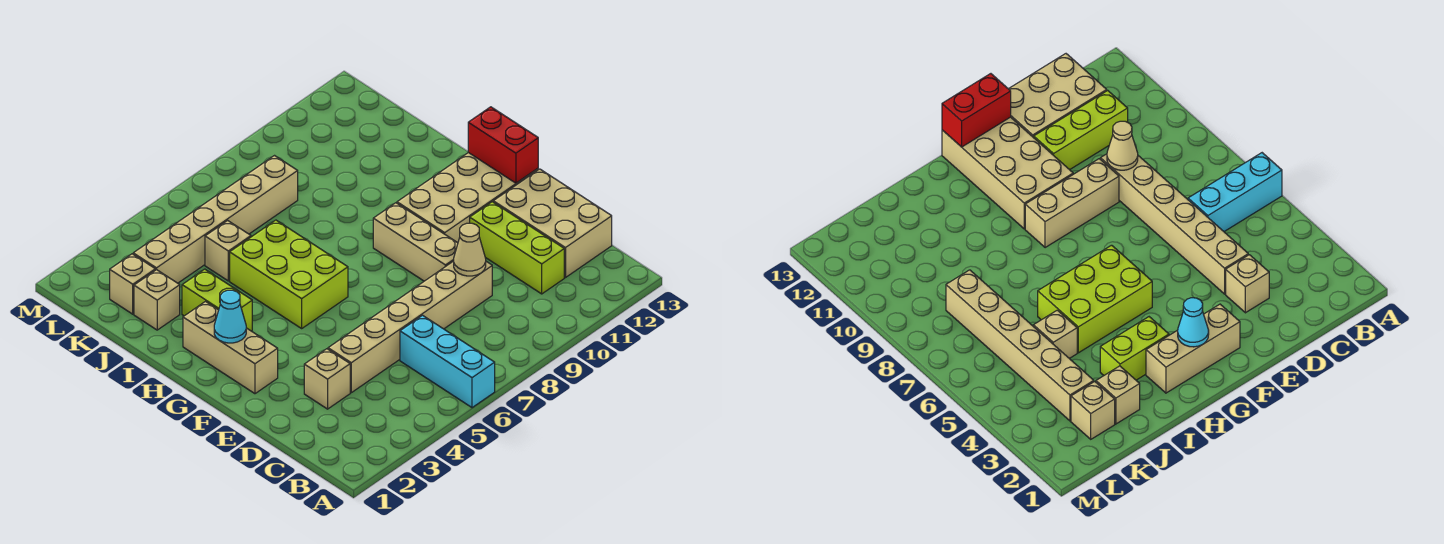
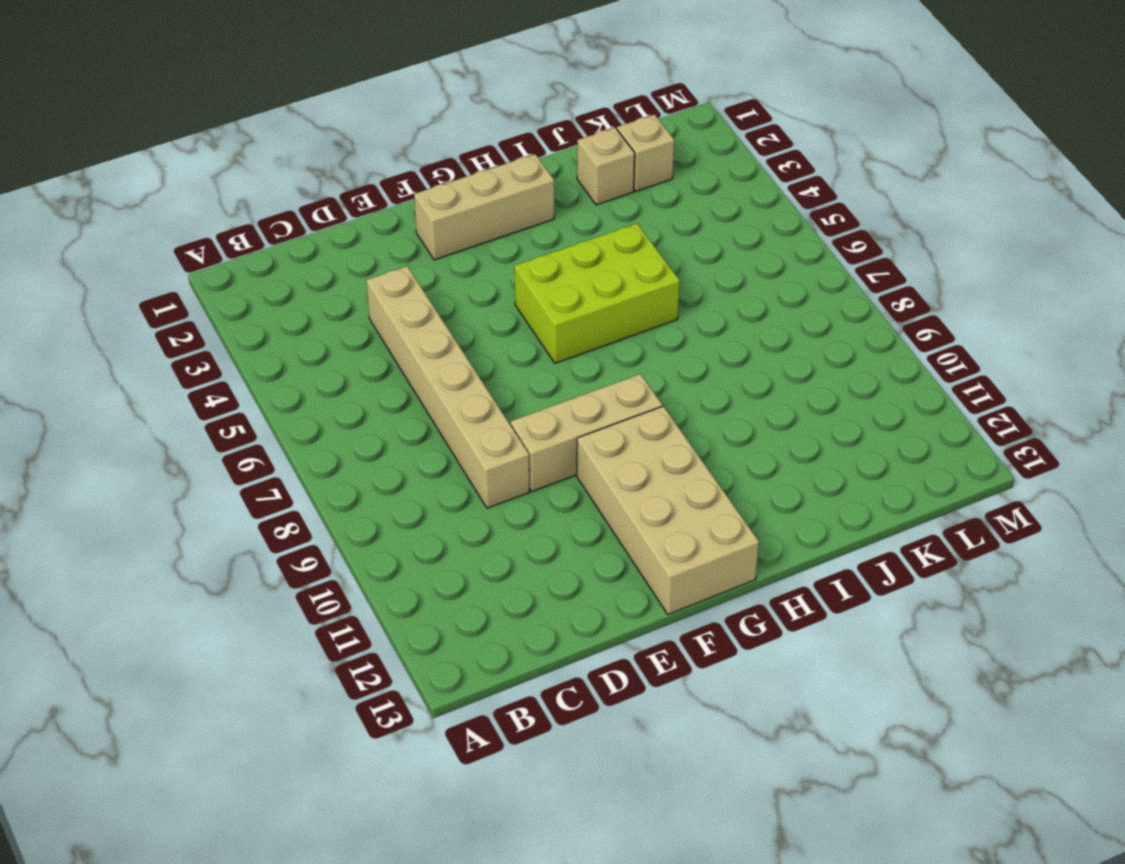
none -> cyan brick A6:C6 level 1
none -> lime brick C11:E11 level 1
none -> tan brick C12:E13 level 1

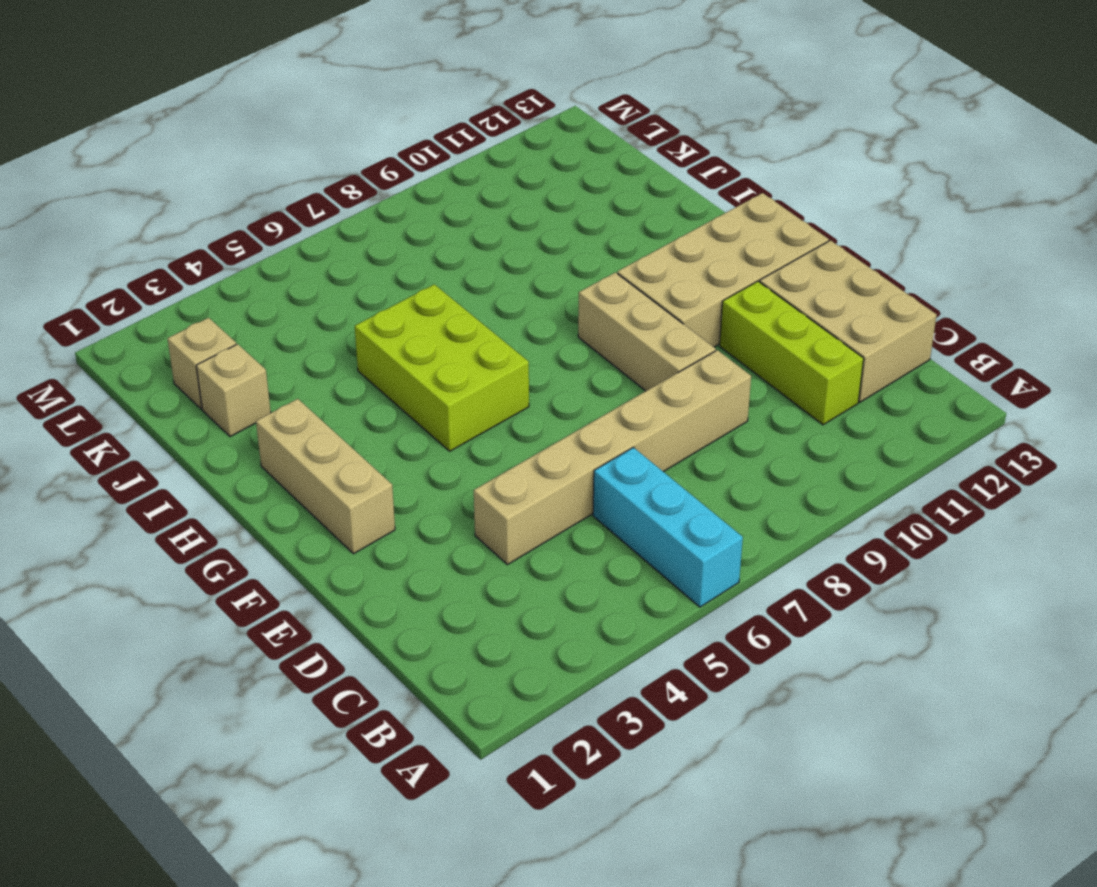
none -> tan brick D3 level 1
none -> lime brick H3:I3 level 1
none -> tan brick J5 level 1

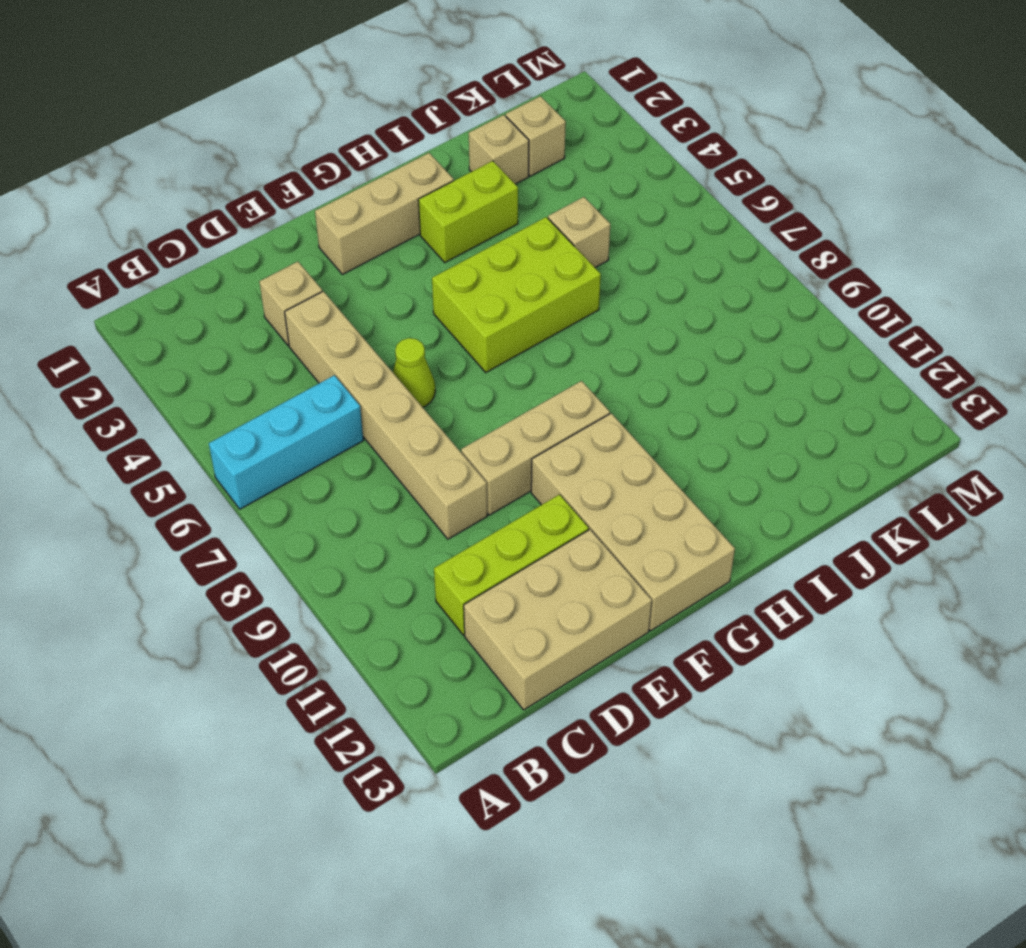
lime cone E6 level 1 -> none
none -> tan brick K3:K8 level 1
none -> tan cone D9 level 2
none -> red brick F13:G13 level 2

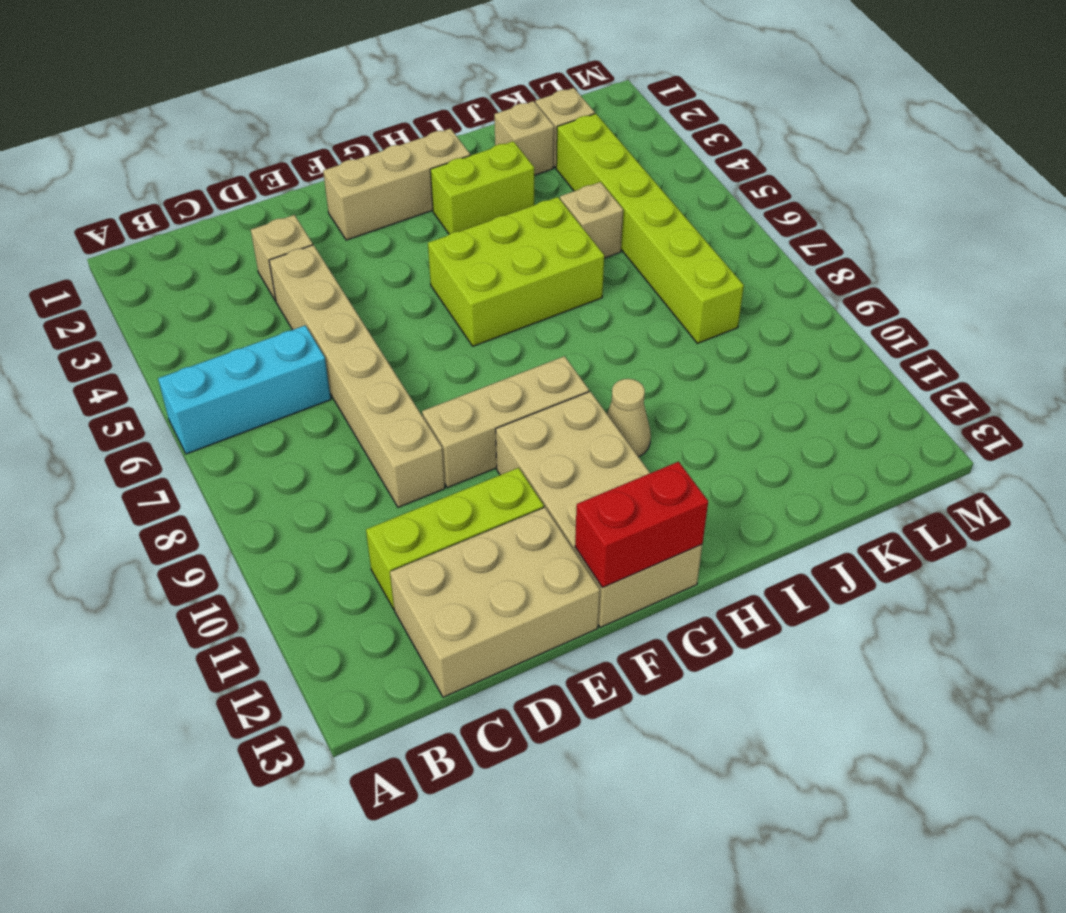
tan cone H10 level 1 -> tan cone D9 level 2
lime brick K3:K8 level 1 -> tan brick K3:K8 level 1
none -> cyan cone G2 level 2

